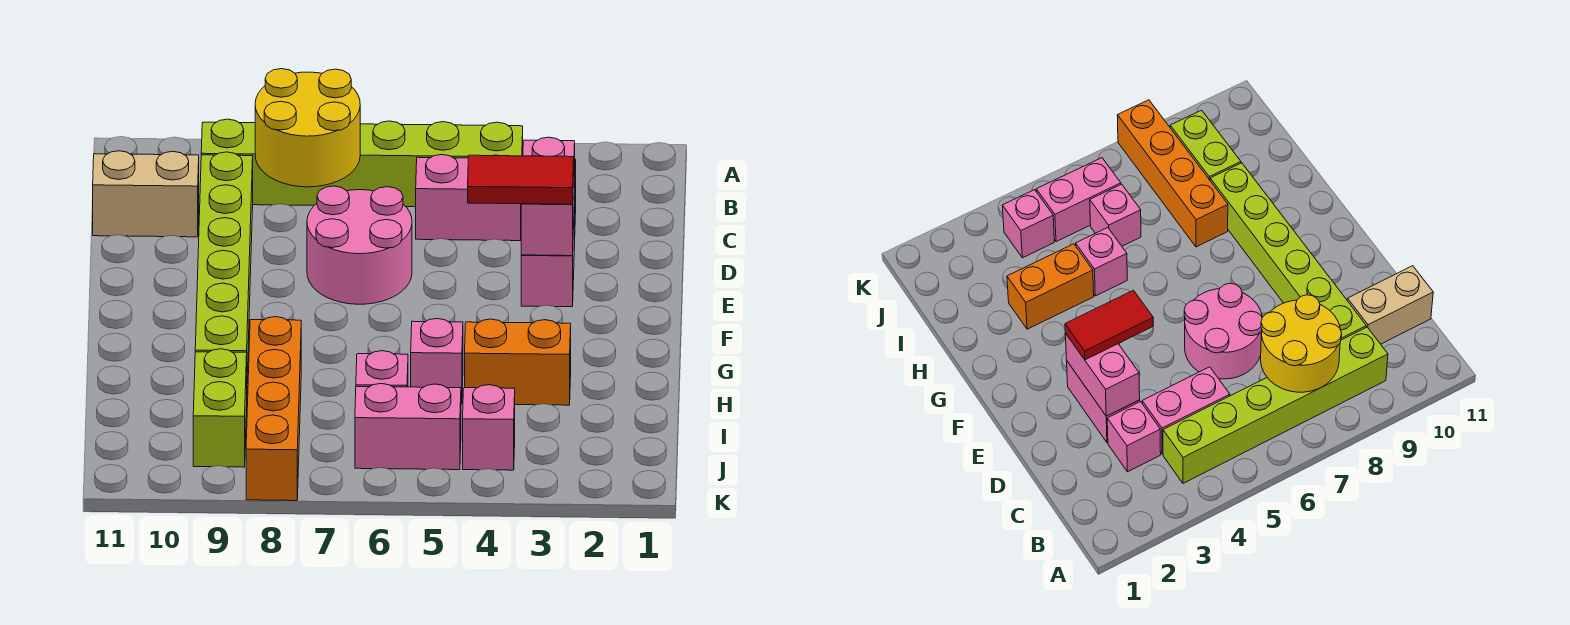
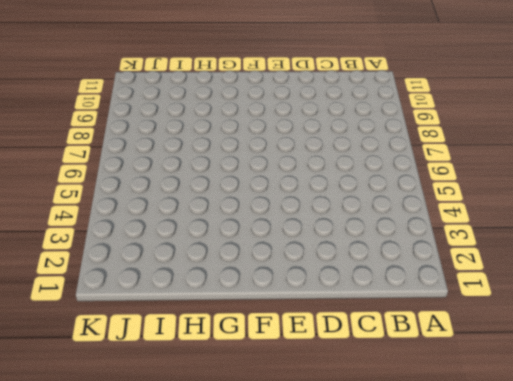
none -> lime brick B4:B9 level 1
none -> pink brick C3 level 1
none -> pink brick C4:C5 level 1

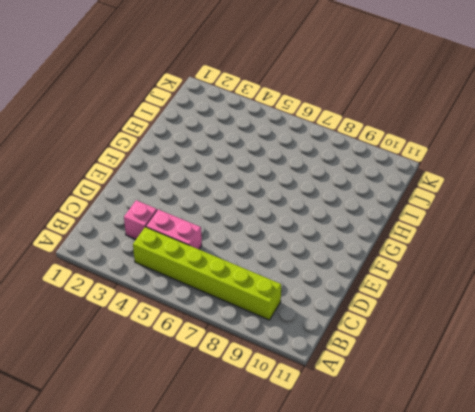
none -> lime brick C9:H9 level 1
none -> tan brick C10:C11 level 1
none -> pink brick D3:E3 level 1

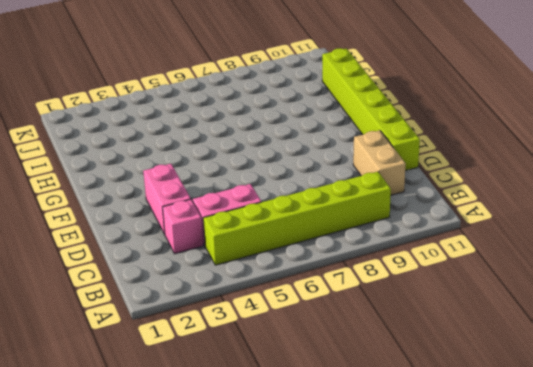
tan brick C10:D10 level 1 -> tan brick C10:C11 level 1
lime brick D11:I11 level 1 -> lime brick C9:H9 level 1
none -> pink round brick D6:E7 level 1
none -> orange brick H3:H4 level 1
none -> pink brick H5 level 1

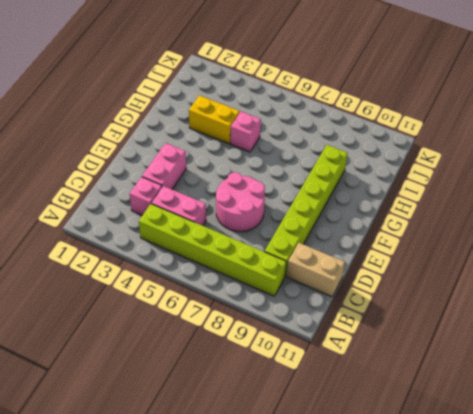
yellow brick H3:H4 level 1 -> orange brick H3:H4 level 1
none -> orange brick H8:K8 level 1
none -> pink brick I6 level 1
none -> lime brick I9:J9 level 1

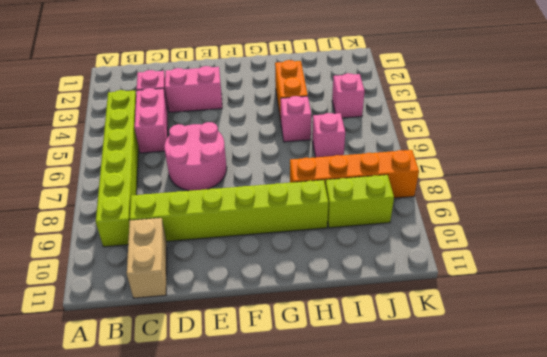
none -> pink brick J5:J6 level 1
none -> yellow round brick B7:C8 level 2
none -> pink brick D3:E3 level 2

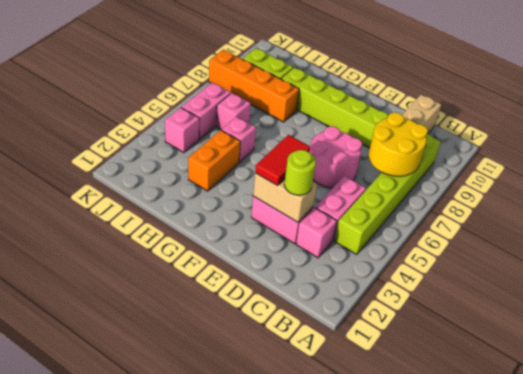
tan brick D3:E3 level 2 -> pink brick D3:E3 level 2
lime round brick D3 level 3 -> none

